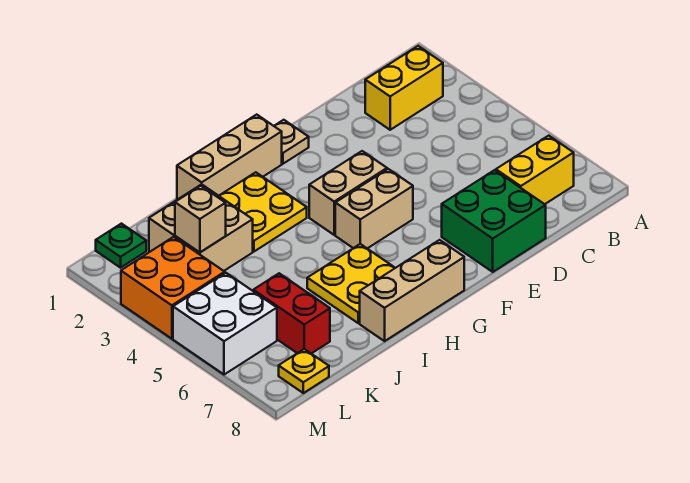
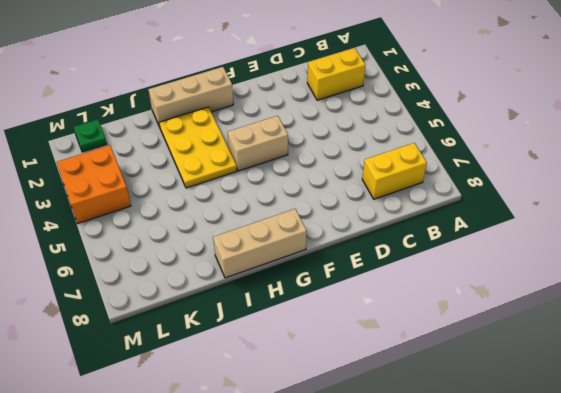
yellow plate H2:I4 level 1 -> yellow plate H2:I3 level 1
none -> green brick D7:E8 level 1
none -> tan plate F1 level 1
none -> tan brick F5:G5 level 1

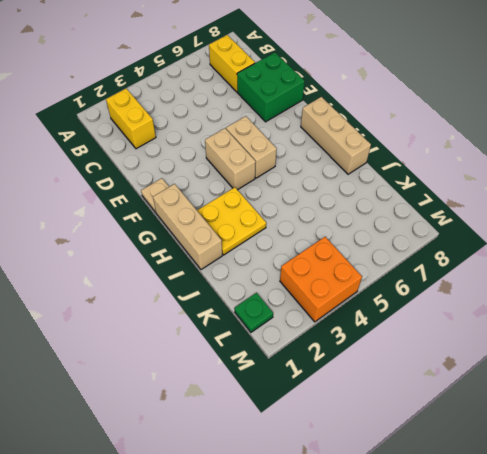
none -> yellow plate H6:I7 level 1
none -> tan brick J2:K3 level 1
none -> red brick K6:K7 level 1

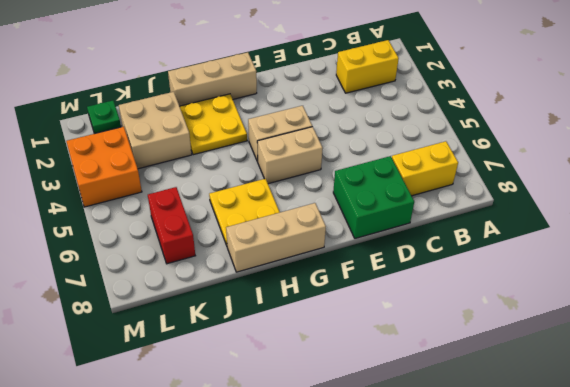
none -> tan plate F1 level 1
none -> white brick L5:M6 level 1
none -> yellow plate L8 level 1

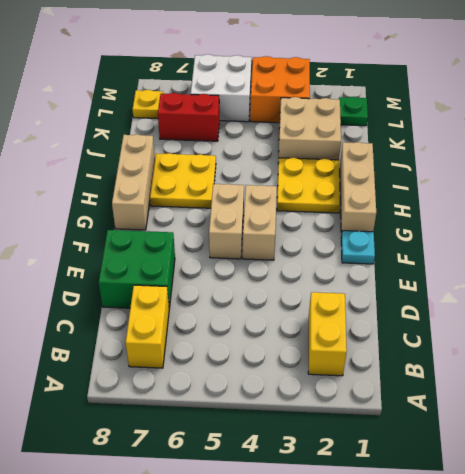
cyan plate F1 level 1 -> tan plate F1 level 1
none -> tan brick K3 level 2

